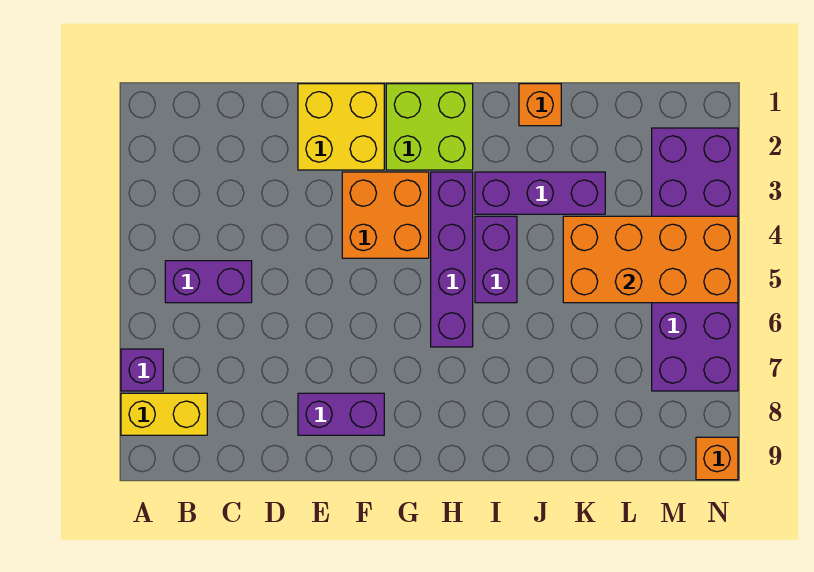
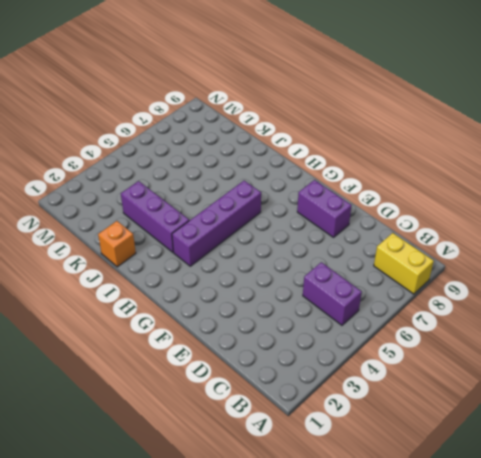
none -> purple brick A7 level 1
none -> yellow brick E1:F2 level 1
none -> orange brick F3:G4 level 1

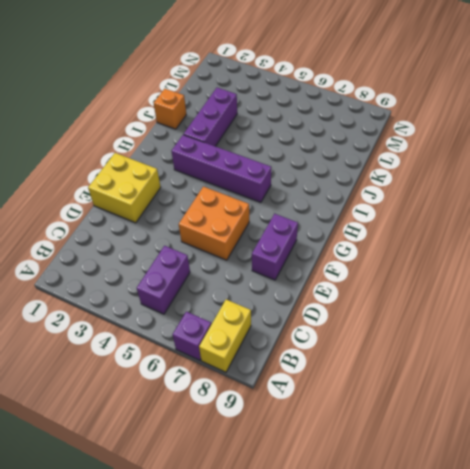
orange brick E5:F6 level 1 -> orange brick F3:G4 level 1
none -> lime brick G1:H2 level 1
none -> purple brick I4:I5 level 1
none -> purple brick M2:N7 level 1

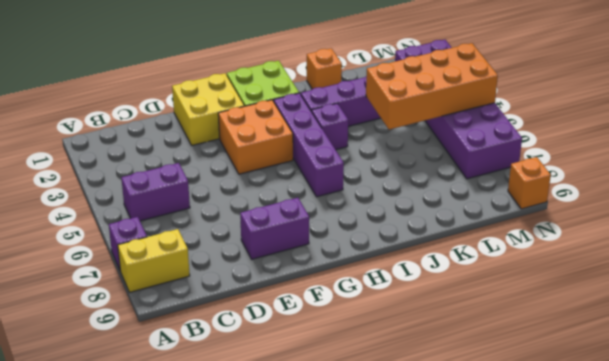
purple brick I4 level 1 -> purple brick I4:I5 level 1

